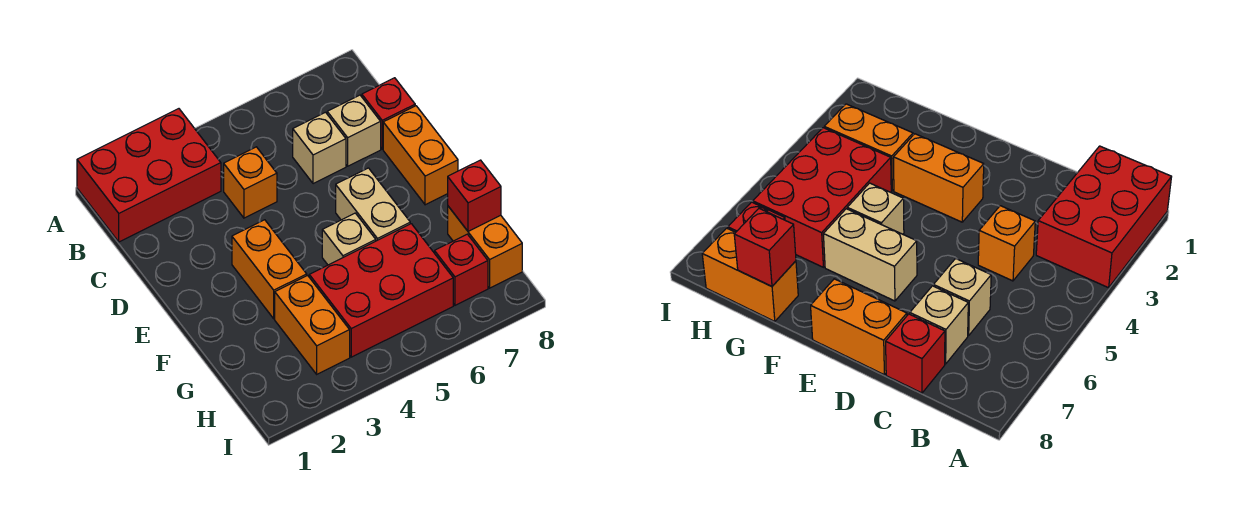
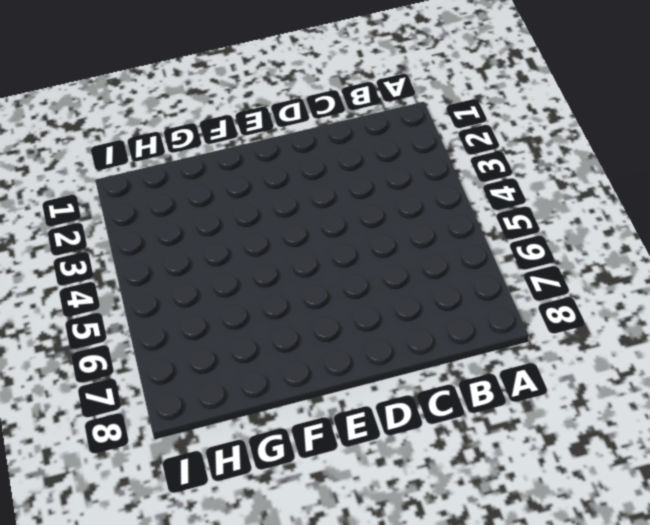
none -> red brick A1:B3 level 1
none -> orange brick C4 level 1
none -> tan brick C6 level 1

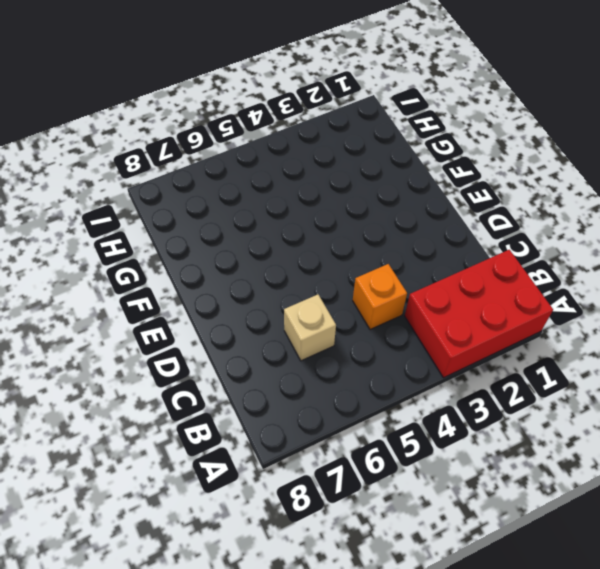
none -> tan brick C7 level 1
none -> red brick C8 level 1
none -> orange brick D8:E8 level 1

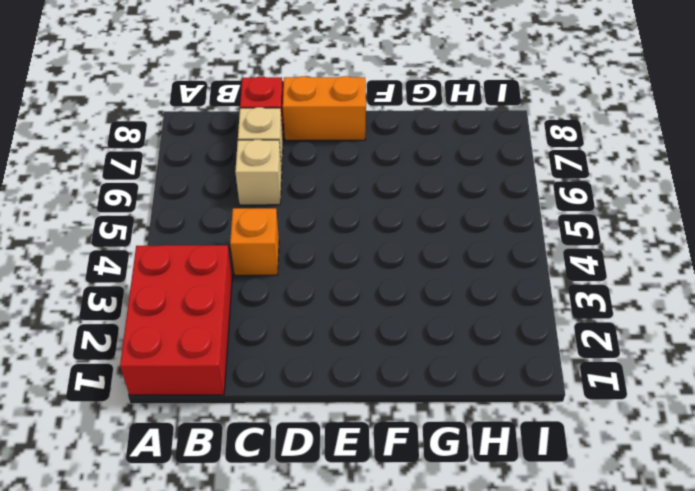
none -> orange brick E3:F3 level 1
none -> tan brick E6:F6 level 1
none -> tan brick F5 level 1

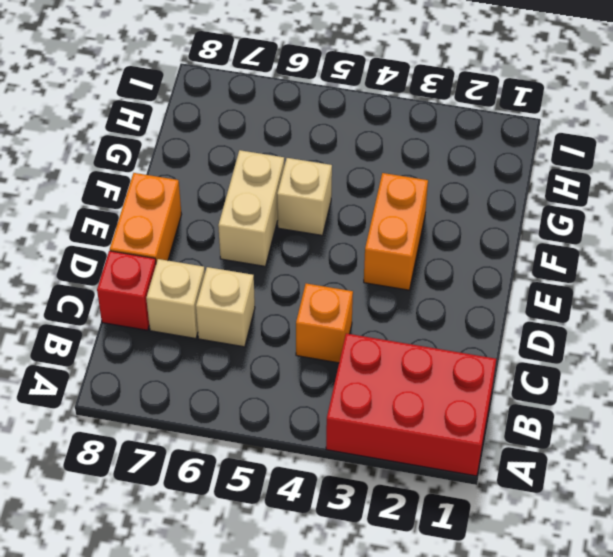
none -> orange brick G3:H3 level 1
none -> red brick G4:H6 level 1
none -> orange brick G8:H8 level 1

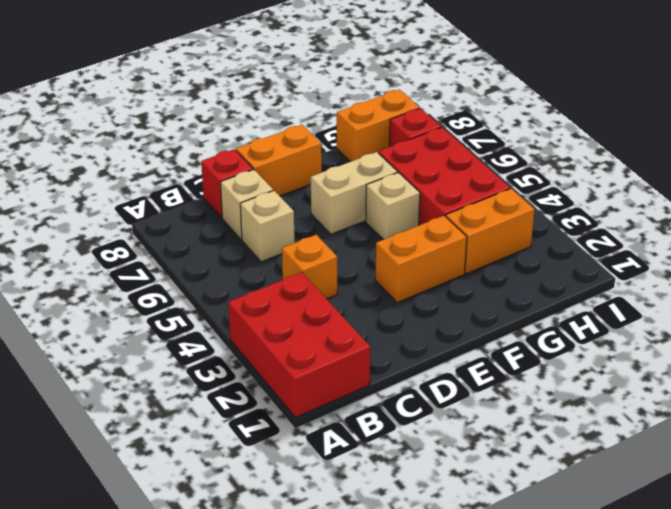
none -> red brick G8 level 2

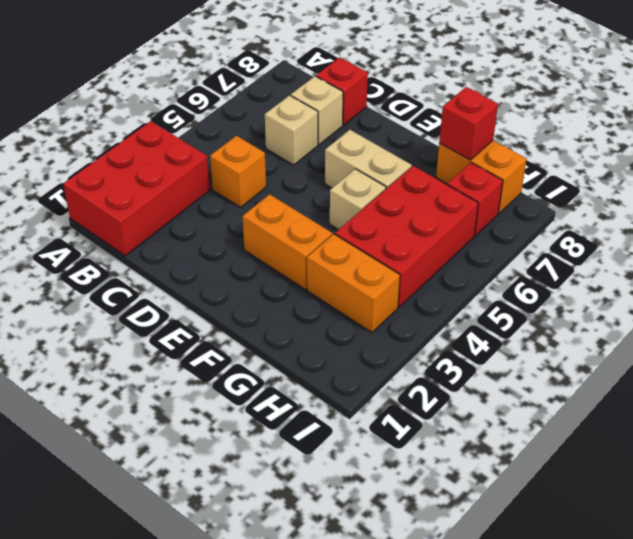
none -> orange brick D8:E8 level 1

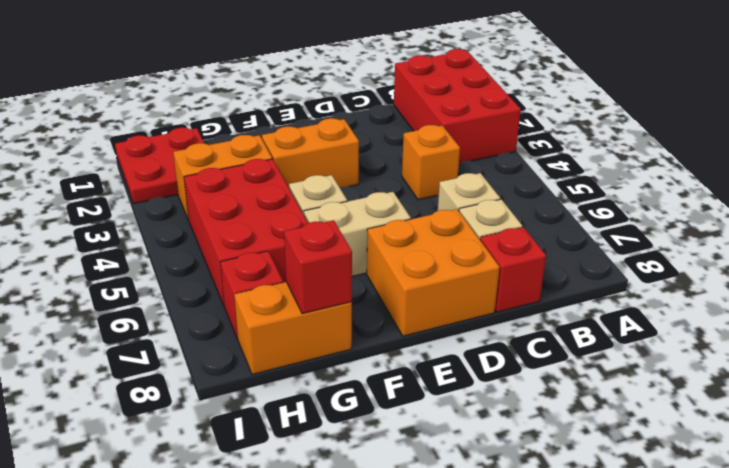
orange brick D7:E8 level 1 -> orange brick D8:E8 level 1
red plate H1:I2 level 1 -> none

